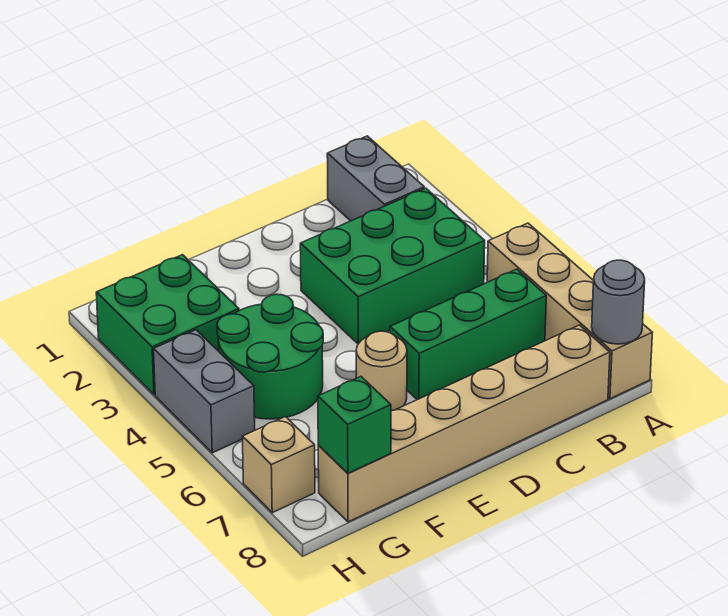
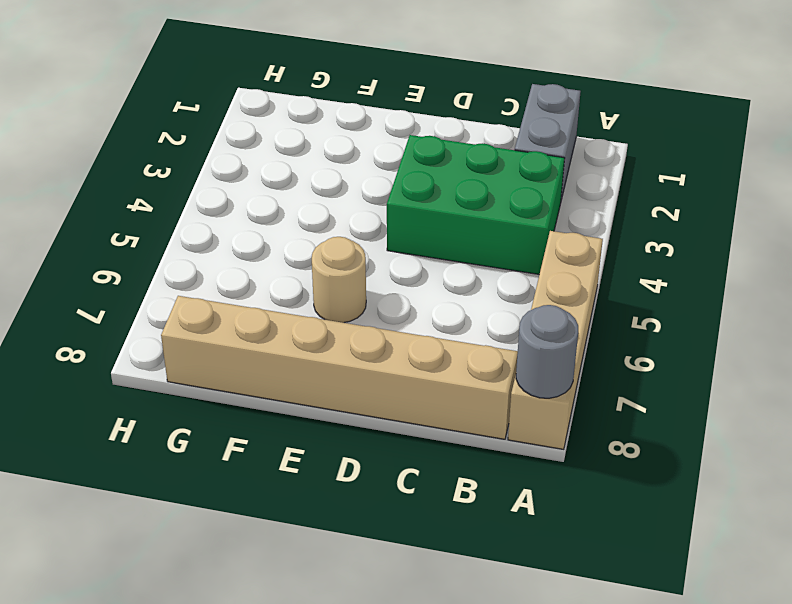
none -> green brick B6:D6 level 1
none -> green round brick F4:G5 level 1
none -> green brick G2:H3 level 1

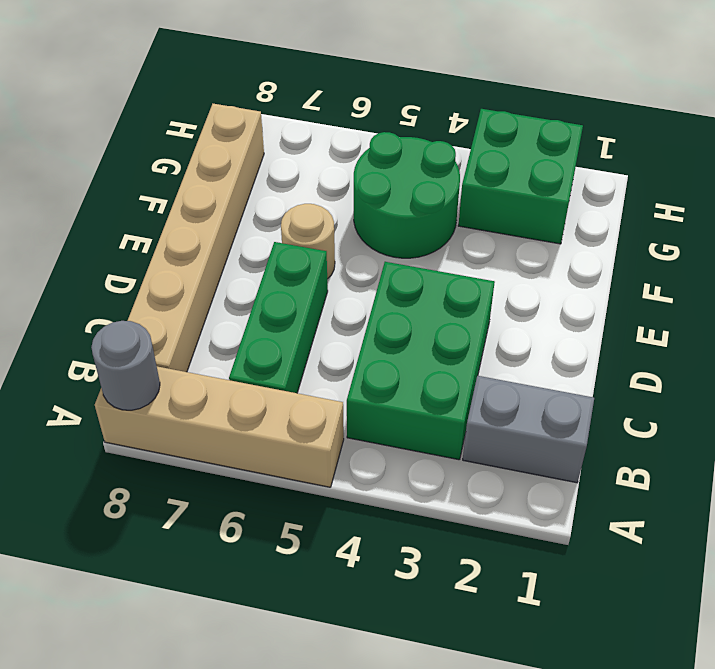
none -> grey brick H4:H5 level 1
none -> tan brick H7 level 1
none -> green brick G8 level 2

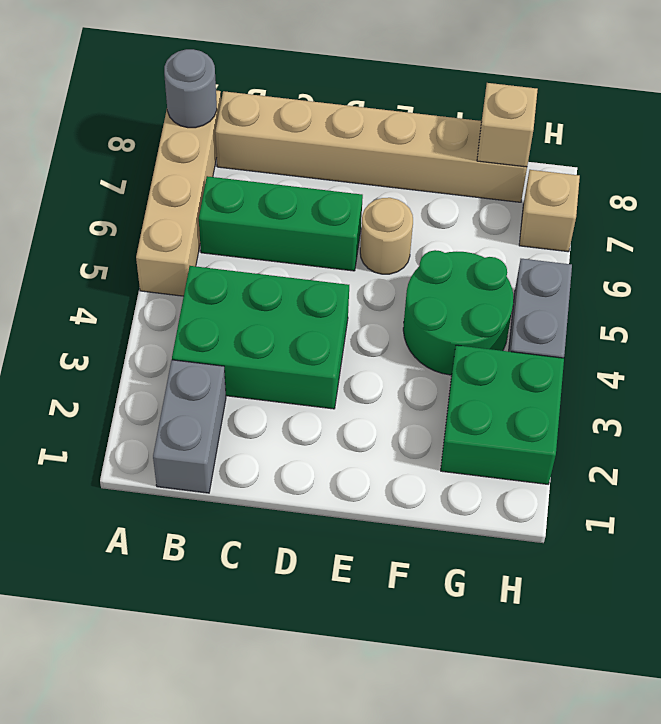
tan brick G8 level 2 -> green brick G8 level 2

